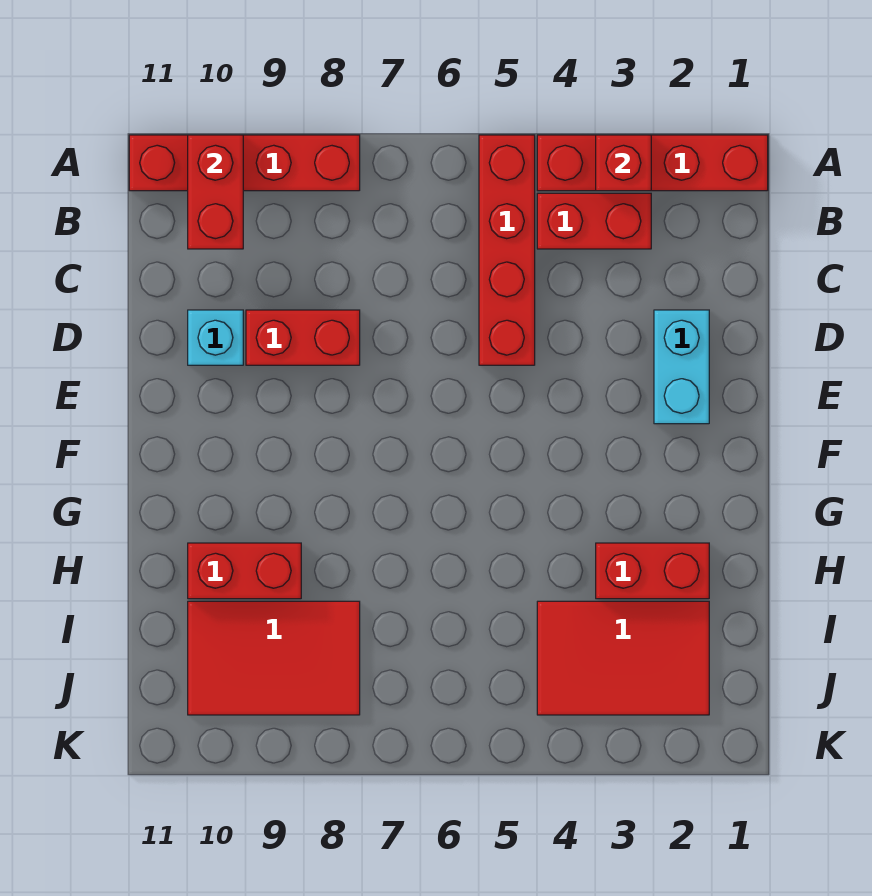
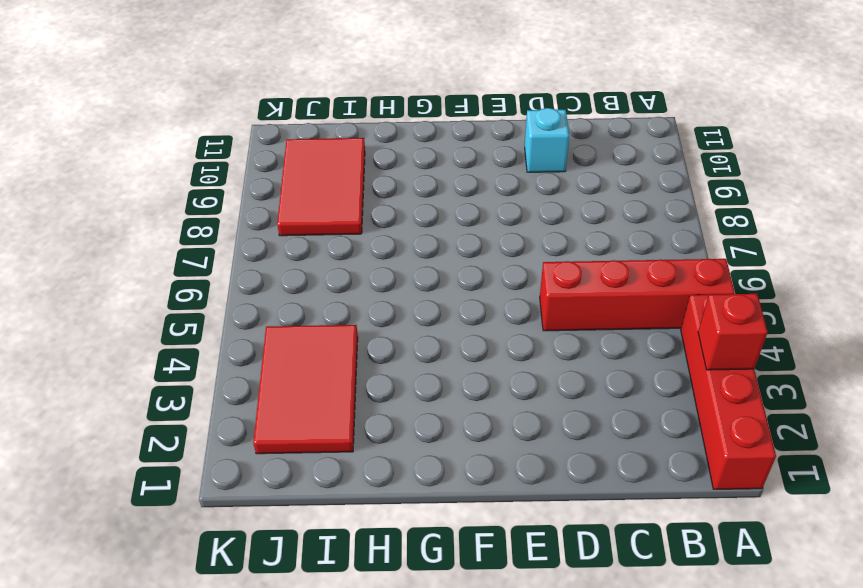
none -> red brick A8:A11 level 1
none -> red brick B3:B4 level 1
none -> cyan brick D2:E2 level 1

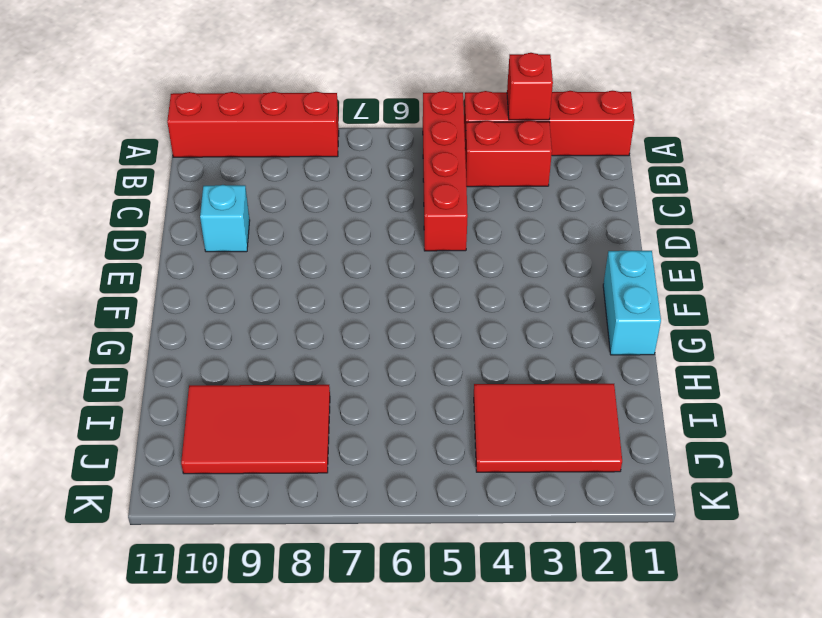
cyan brick F1:G1 level 1 -> cyan brick D2:E2 level 1
none -> red brick D8:D9 level 1
none -> red brick H2:H3 level 1
none -> red brick H9:H10 level 1

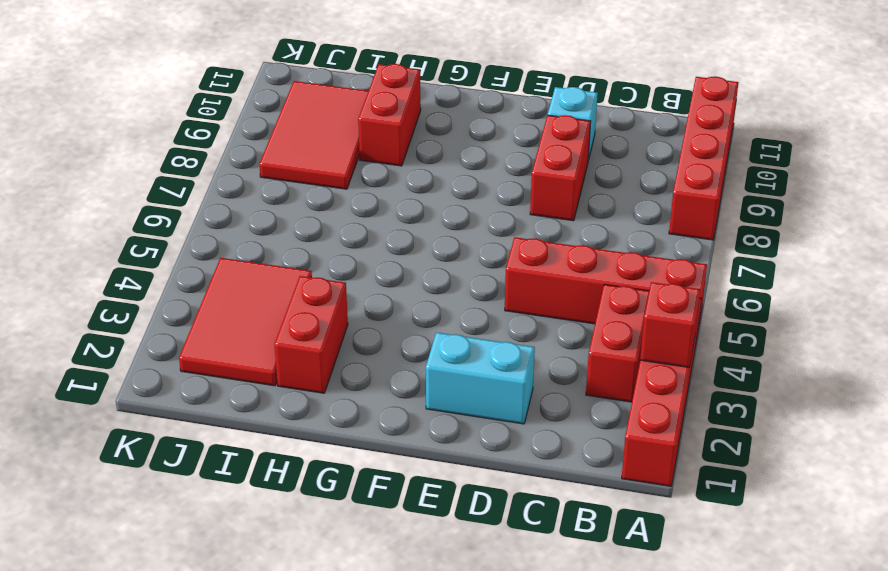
none -> red brick A10:B10 level 2

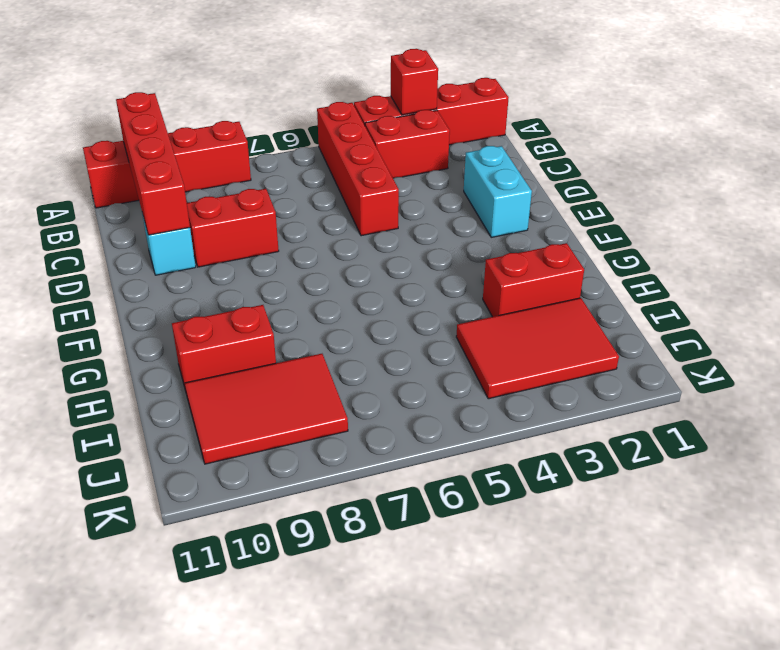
red brick A10:D10 level 2 -> red brick A10:B10 level 2

